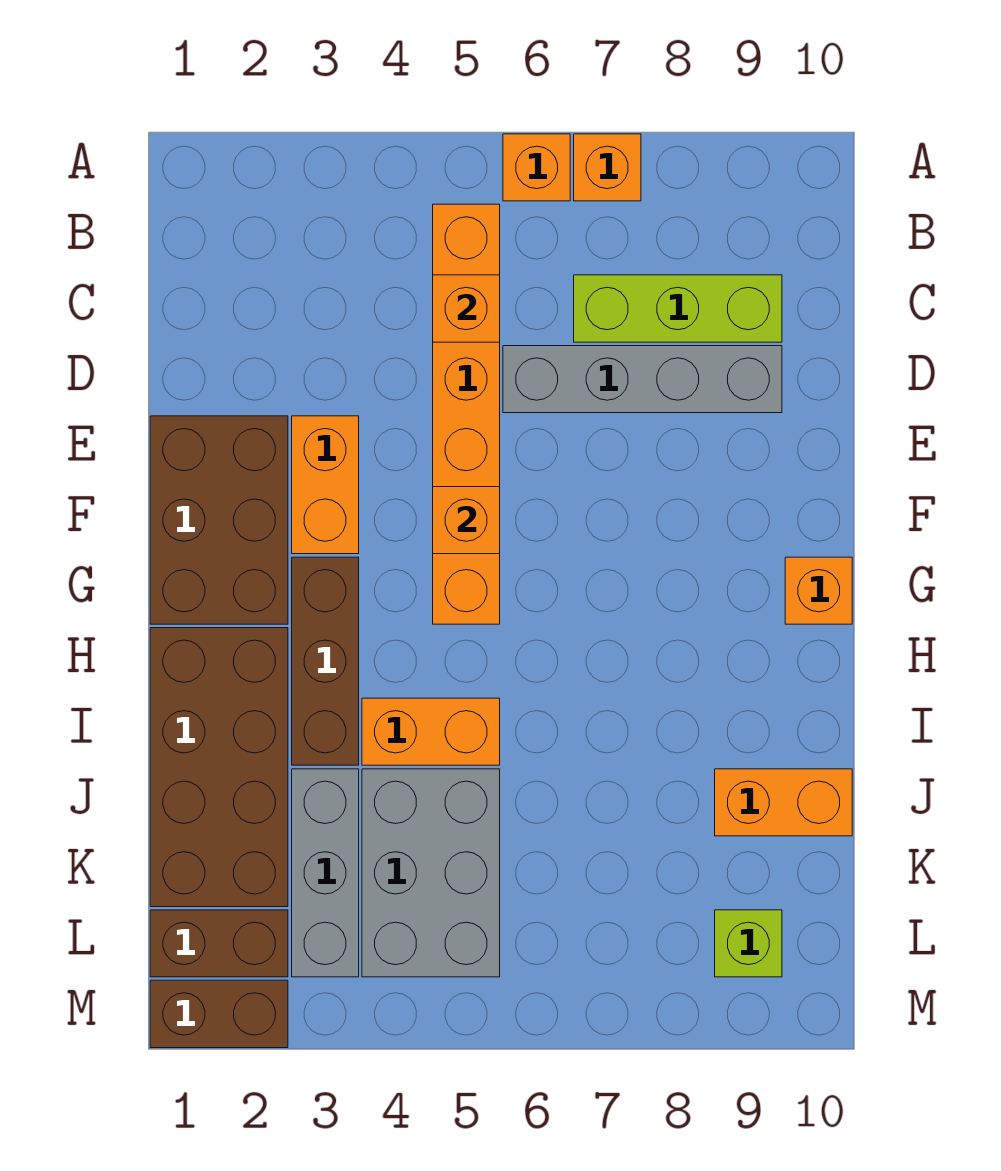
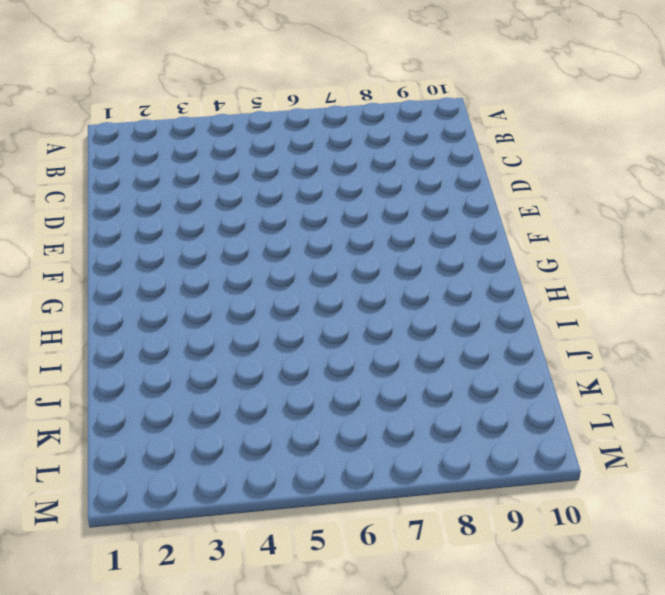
none -> orange brick A6 level 1
none -> orange brick A7 level 1
none -> orange brick B5:G5 level 1

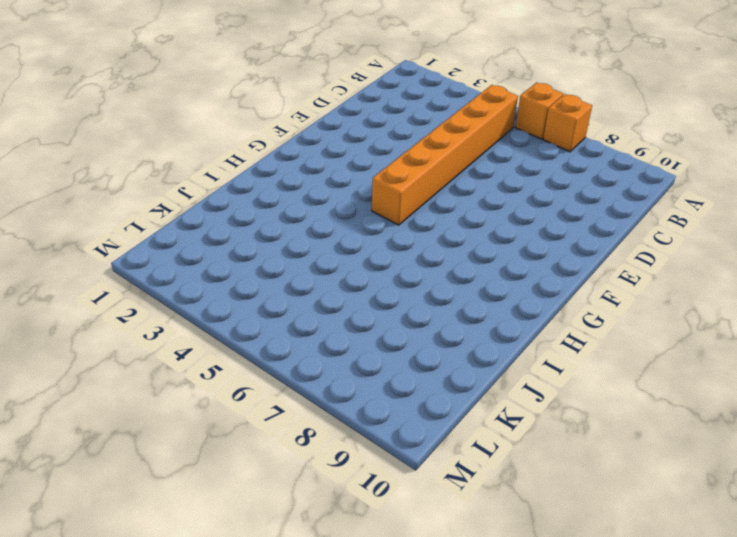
none -> lime brick C7:C9 level 1
none -> grey brick D6:D9 level 1
none -> brown brick E1:G2 level 1

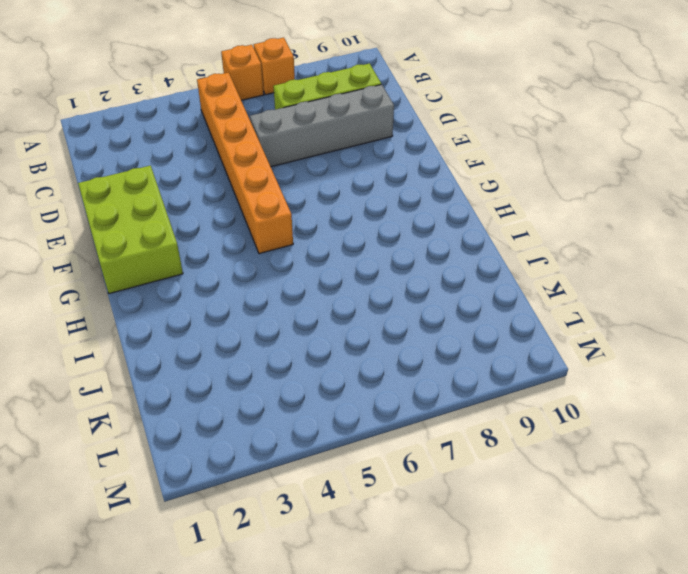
lime brick E1:G2 level 1 -> brown brick E1:G2 level 1
none -> orange brick E3:F3 level 1
none -> brown brick G3:I3 level 1
none -> orange brick G10 level 1

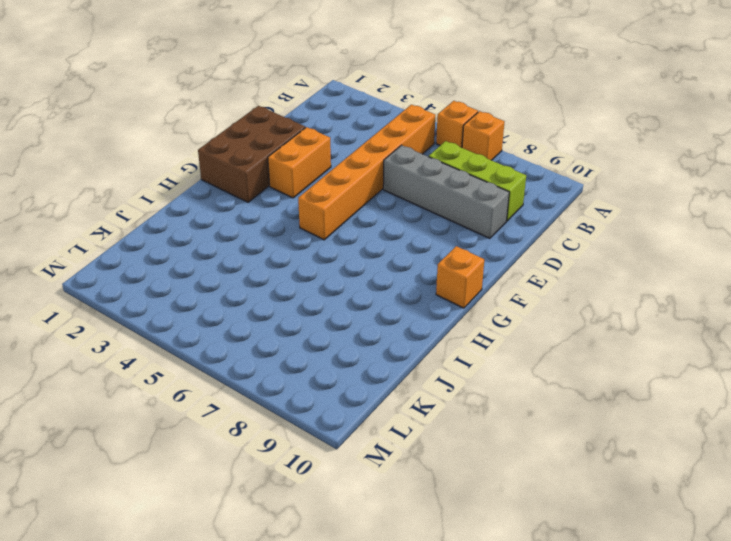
none -> brown brick G3:I3 level 1
none -> brown brick H1:K2 level 1
none -> orange brick I4:I5 level 1

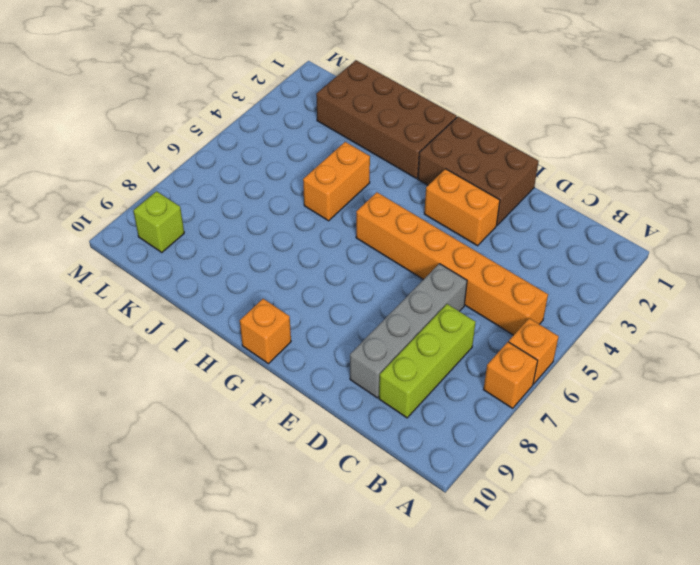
none -> brown brick G3:I3 level 1
none -> grey brick J3:L3 level 1
none -> grey brick J4:L5 level 1

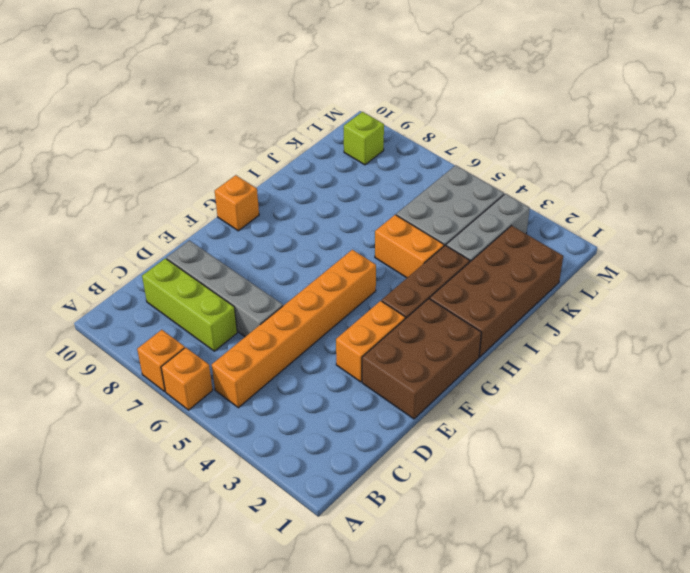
none -> orange brick J9:J10 level 1
none -> brown brick L1:L2 level 1
none -> brown brick M1:M2 level 1

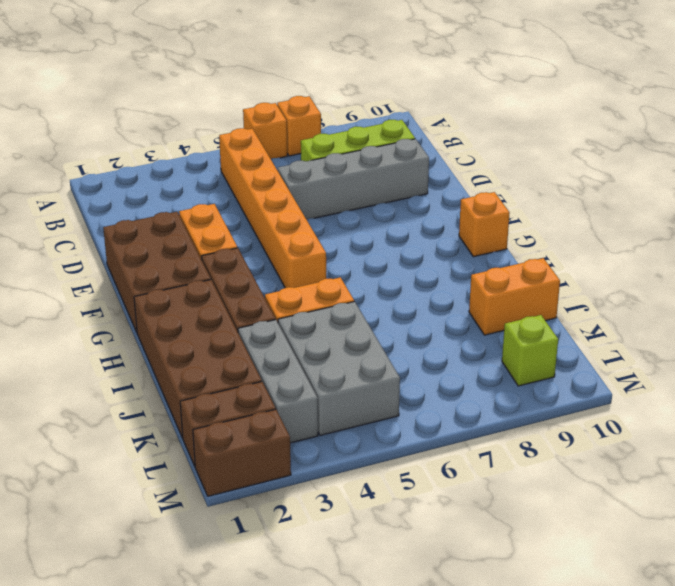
none -> orange brick C5 level 2
none -> orange brick F5 level 2

